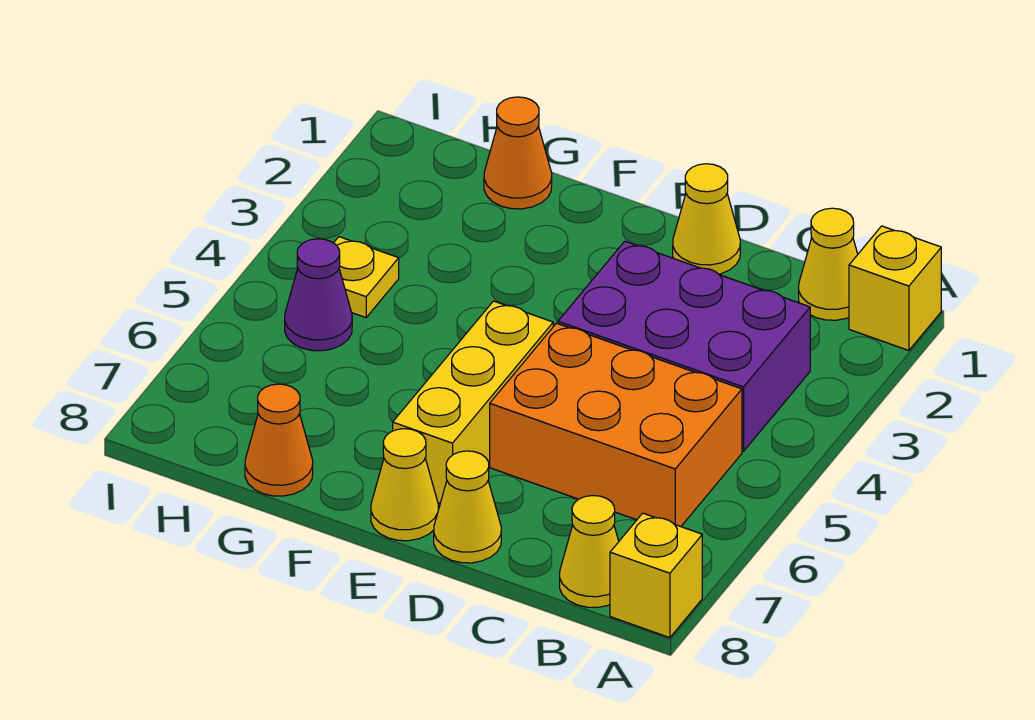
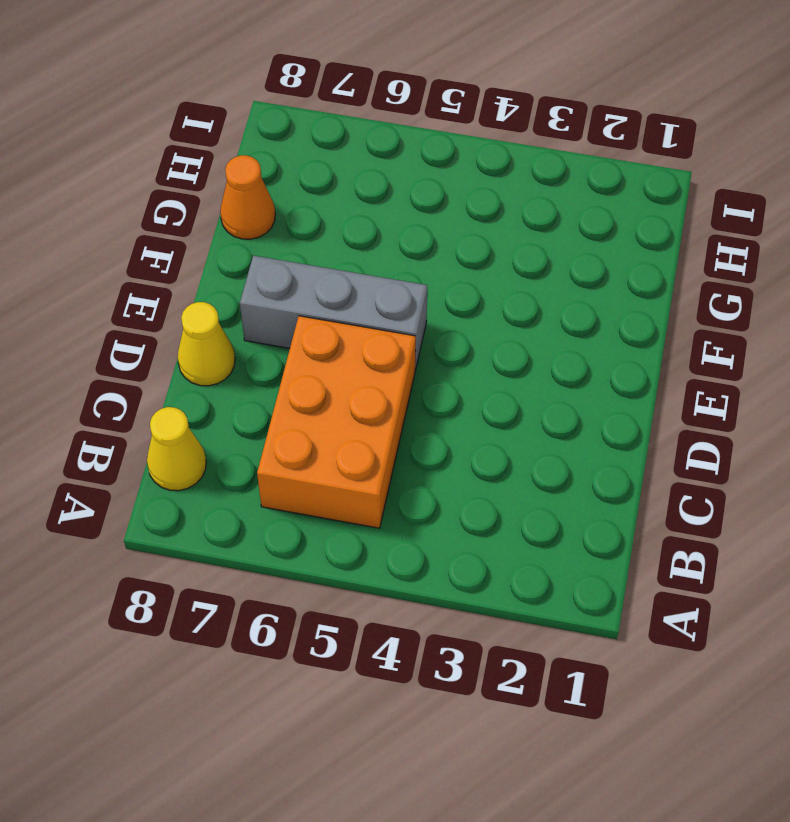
grey brick E5:E7 level 1 -> yellow brick E5:E7 level 1
none -> yellow brick A1 level 1
none -> yellow brick A8 level 1
none -> yellow cone B1 level 1

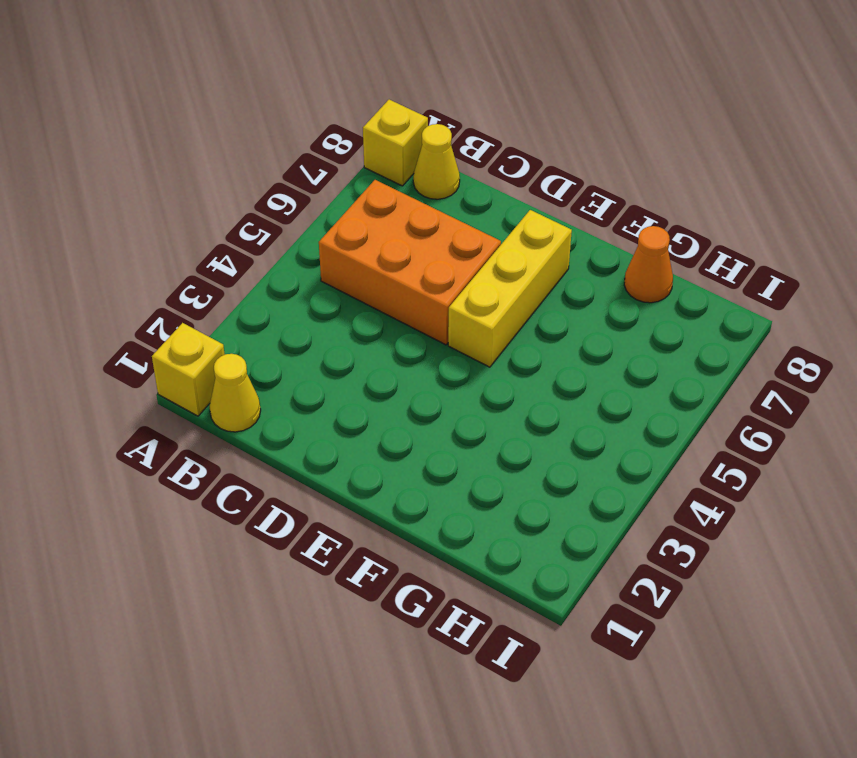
none -> purple brick B3:D4 level 1
none -> yellow cone D1 level 1
none -> yellow cone D8 level 1

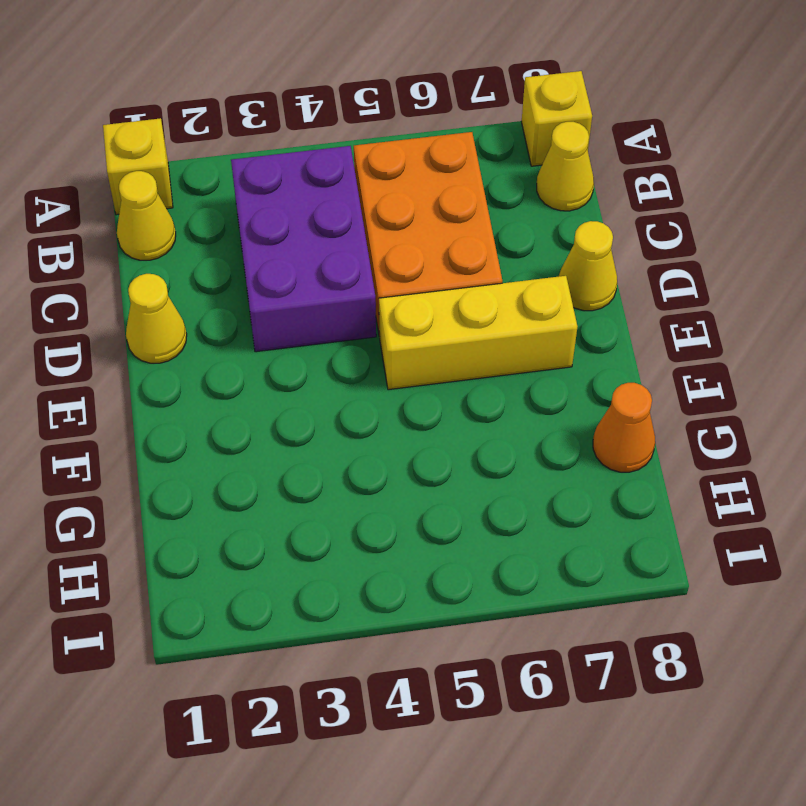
none -> yellow cone E8 level 1
none -> orange cone G1 level 1
none -> yellow plate H4 level 1

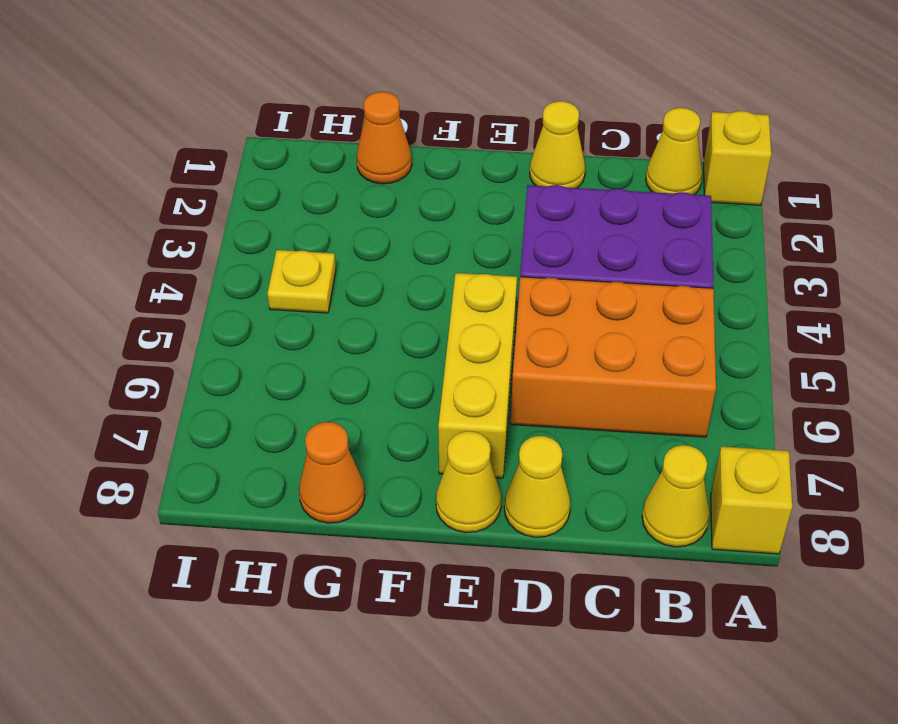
none -> purple cone H5 level 1

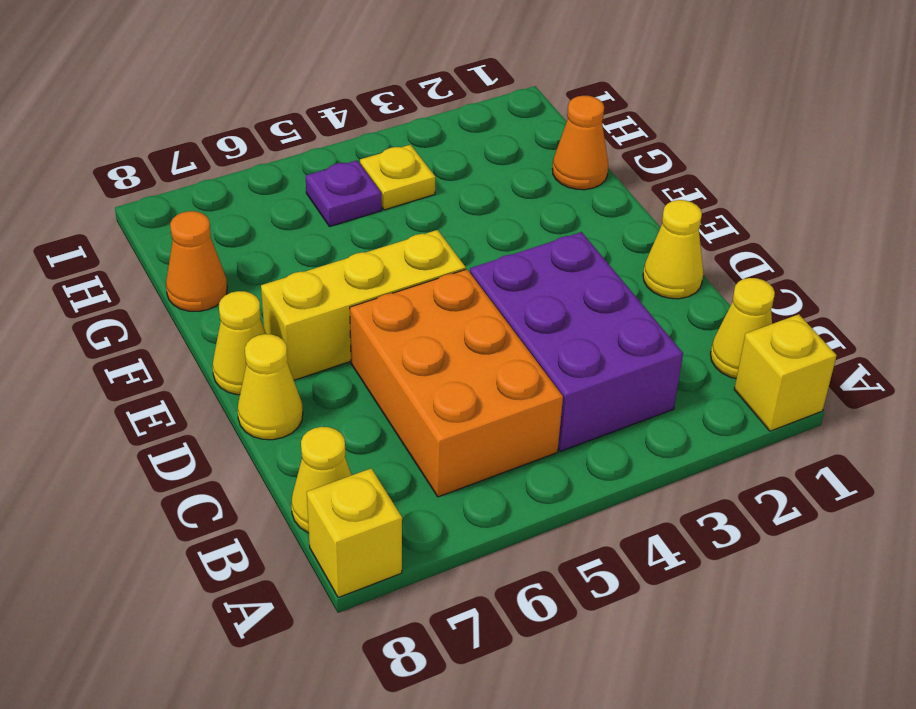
purple plate H5 level 1 -> purple cone H5 level 1

